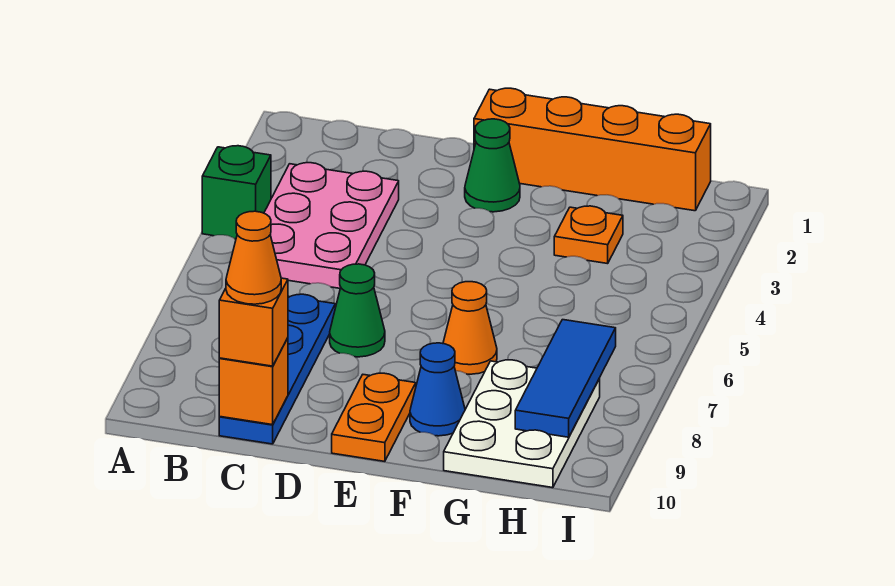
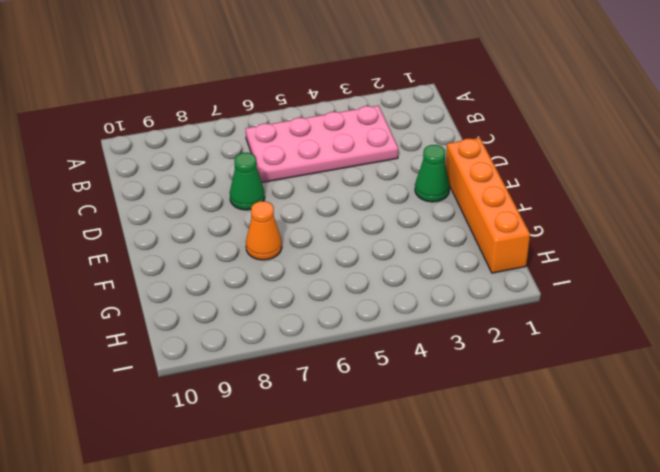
pink plate B3:C6 level 1 -> pink plate B3:C5 level 1
none -> green brick A4 level 1
none -> blue plate C7:C10 level 1
none -> orange plate E9:E10 level 1

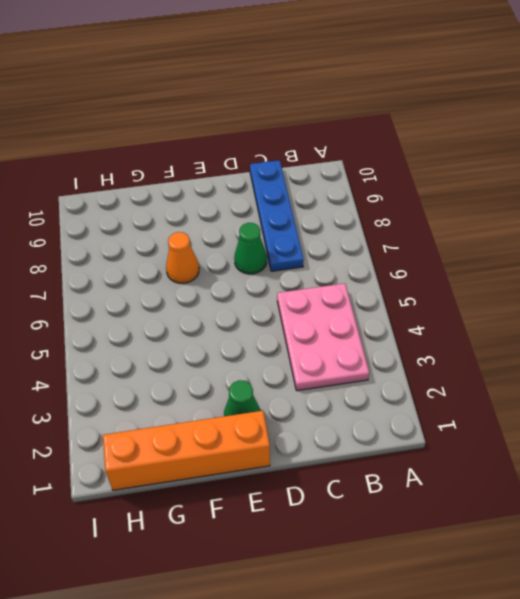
none -> green brick A4 level 1
none -> orange plate E9:E10 level 1
none -> blue cone F9 level 1

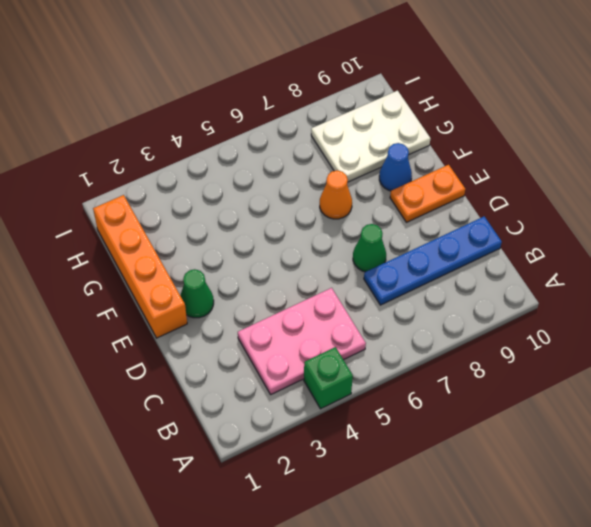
none -> orange plate G3 level 1
none -> orange brick C10 level 2
none -> blue tile H7:H9 level 2

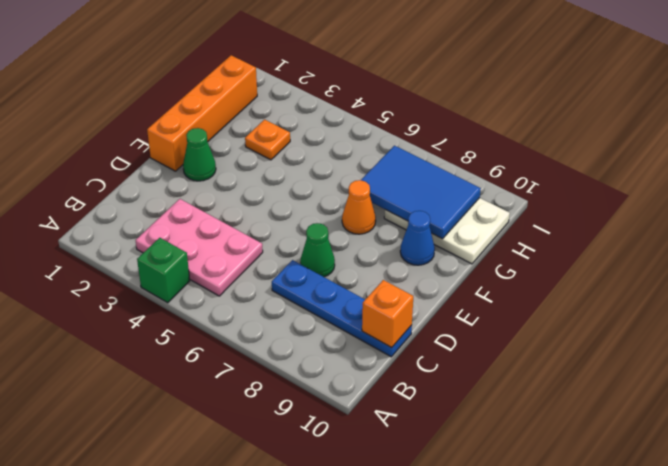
blue tile G7:H9 level 2 -> blue tile H7:H9 level 2
none -> orange plate E9:E10 level 1
none -> orange brick C10 level 3
none -> orange cone C10 level 4

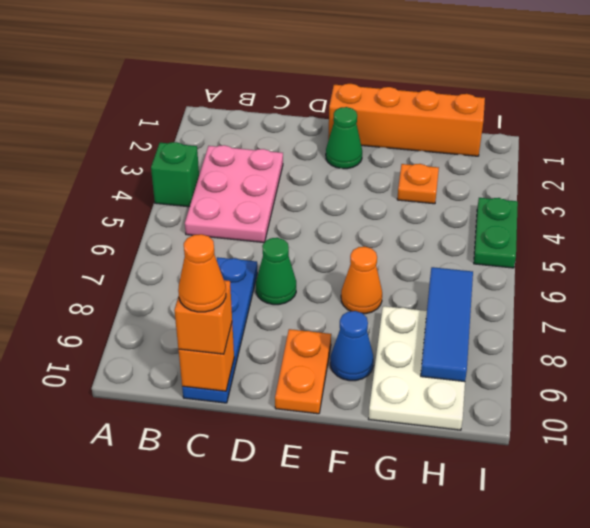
green plate I4:I5 level 1 -> none

